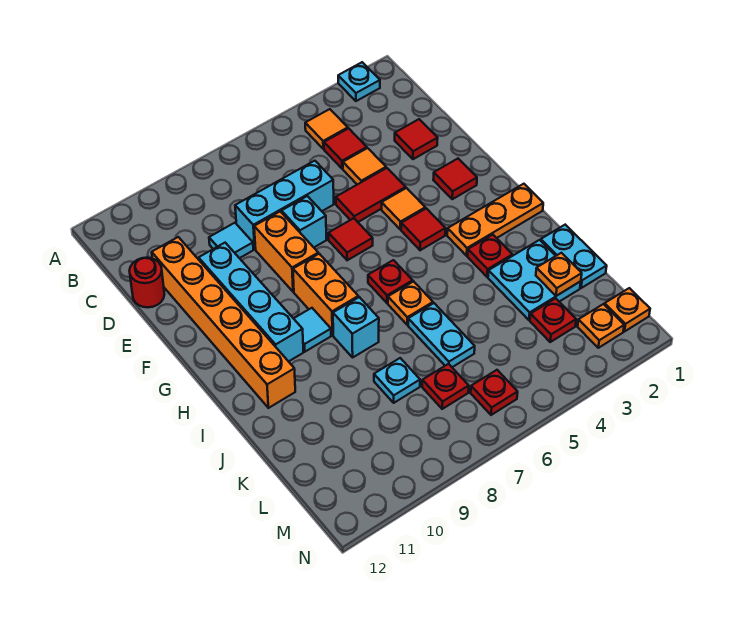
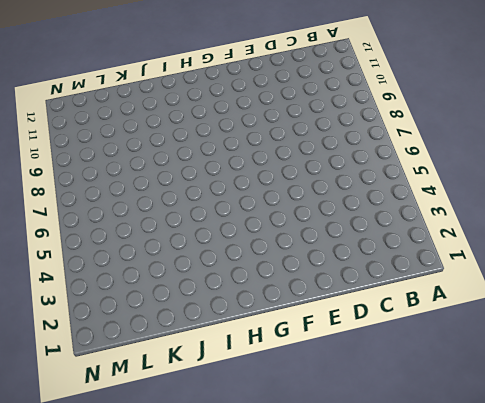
none -> cyan plate A2 level 1
none -> orange tile B4 level 1
none -> red tile C4 level 1
none -> red tile D2 level 1

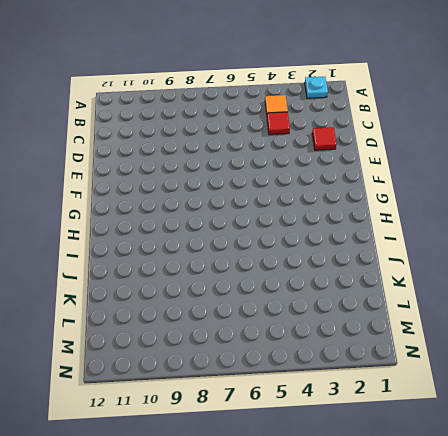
none -> orange tile D4 level 1
none -> cyan brick D6:D8 level 1
none -> cyan tile D9 level 1
none -> orange brick D11:I11 level 1

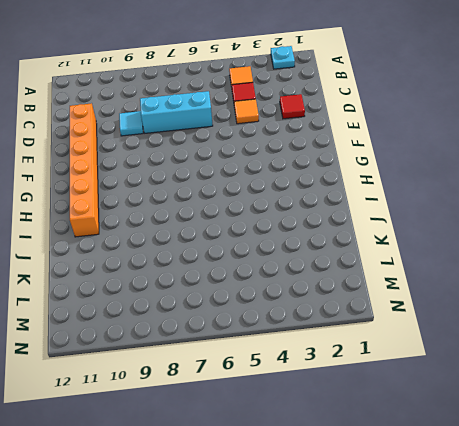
none -> red round brick D12 level 1
none -> red tile E4:E5 level 1
none -> cyan brick E7 level 1
none -> orange brick E8:F8 level 1

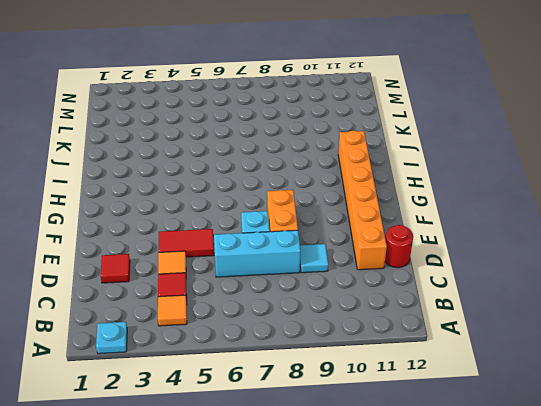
none -> cyan brick E10:H10 level 1
none -> red tile F2 level 1
none -> orange tile F4 level 1
none -> red tile F6 level 1

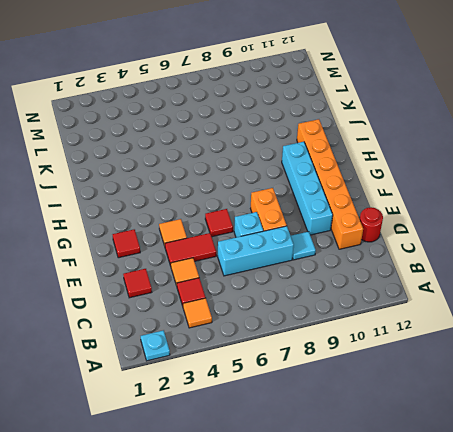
none -> red tile G4 level 1
none -> orange brick G8:H8 level 1
none -> orange plate H1:H3 level 1
none -> red plate H6 level 1

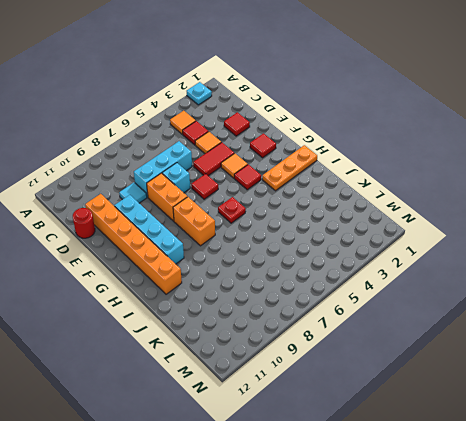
none -> cyan tile H9 level 1
none -> red plate I3 level 1
none -> orange plate I6 level 1
none -> cyan brick I8 level 1

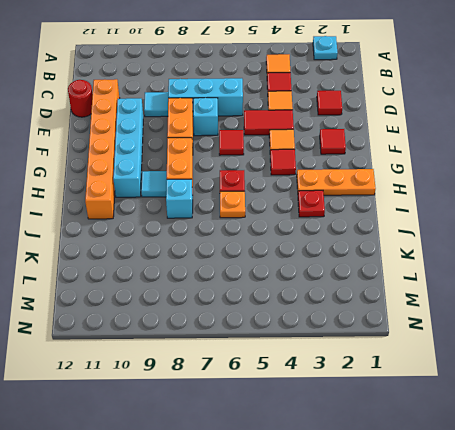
none -> cyan plate J1:K1 level 1
none -> cyan plate J2:K3 level 1
none -> cyan plate J6:K6 level 1
none -> cyan plate K8 level 1

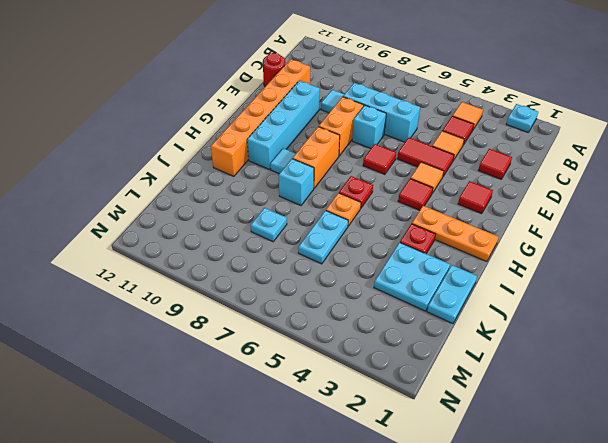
none -> red plate L3 level 1
none -> red plate L7 level 1
none -> orange plate M1 level 1
none -> orange plate M2 level 1

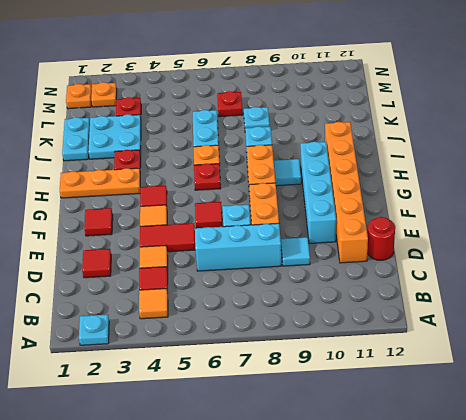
none -> red plate M6 level 1
none -> orange plate K2 level 2

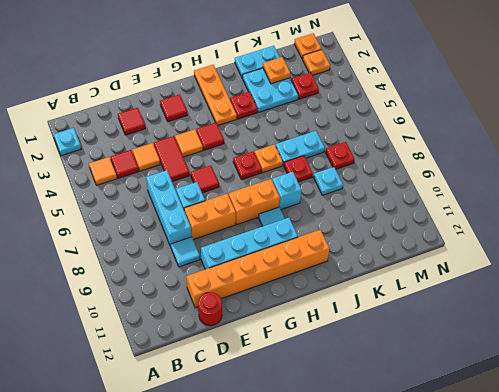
red plate J7 level 1 -> red plate M6 level 1

